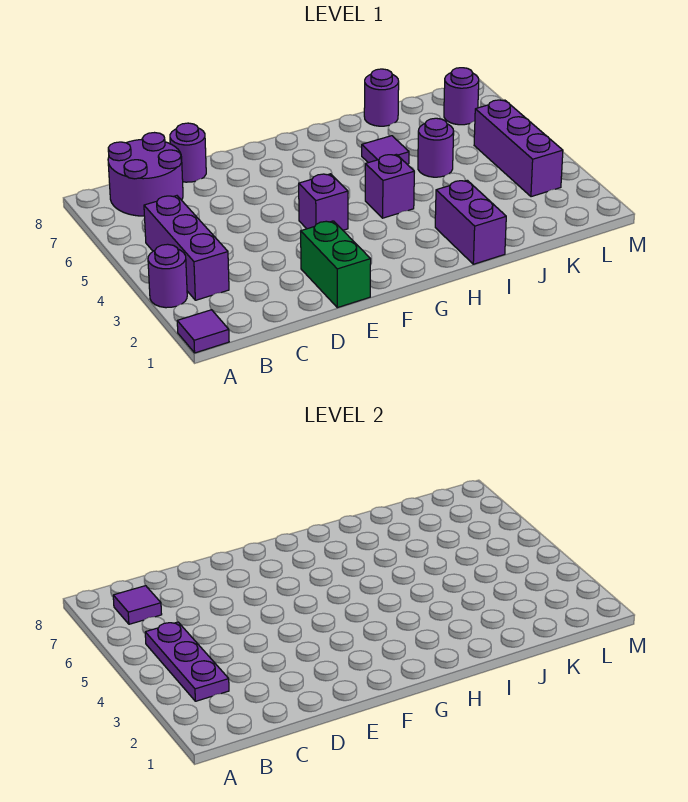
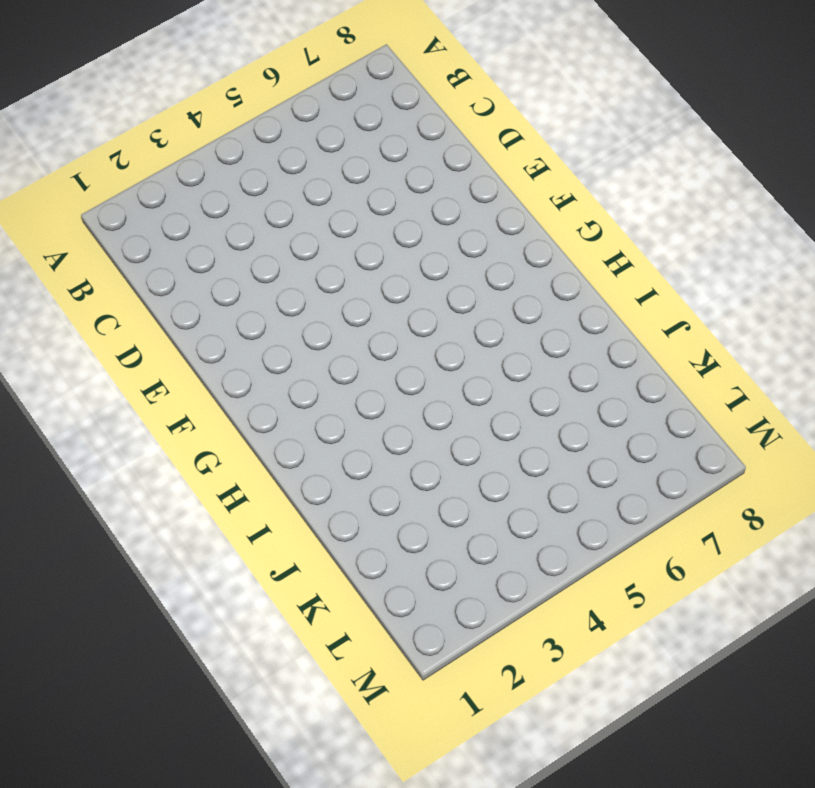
none -> purple tile A1 level 1
none -> purple round brick A3 level 1
none -> purple brick B3:B5 level 1

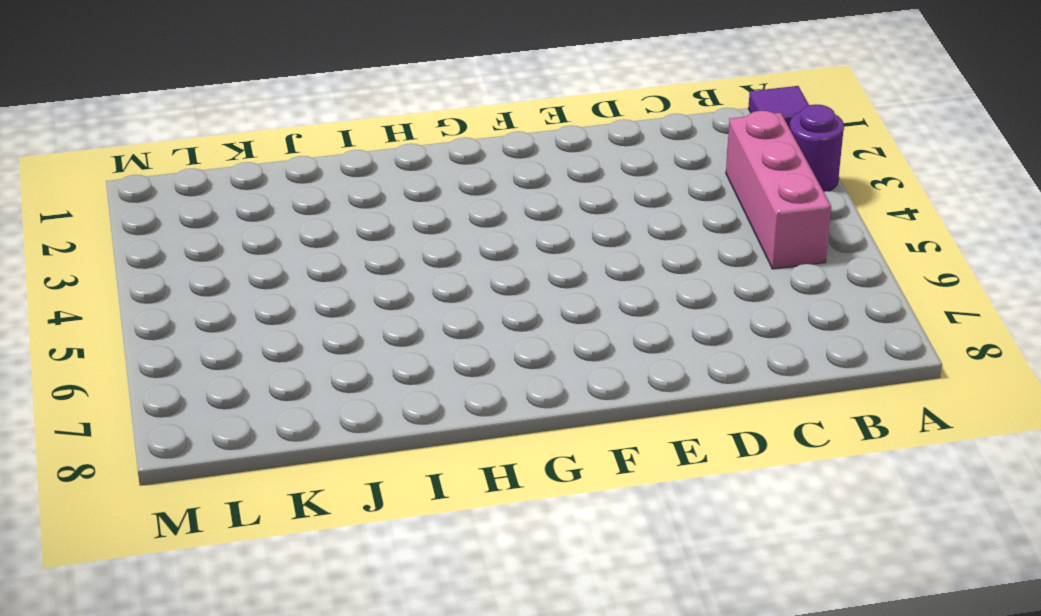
pink brick B3:B5 level 1 -> purple brick B3:B5 level 1
none -> purple round brick B7:C8 level 1
none -> purple round brick D8 level 1
none -> green brick E1:E2 level 1

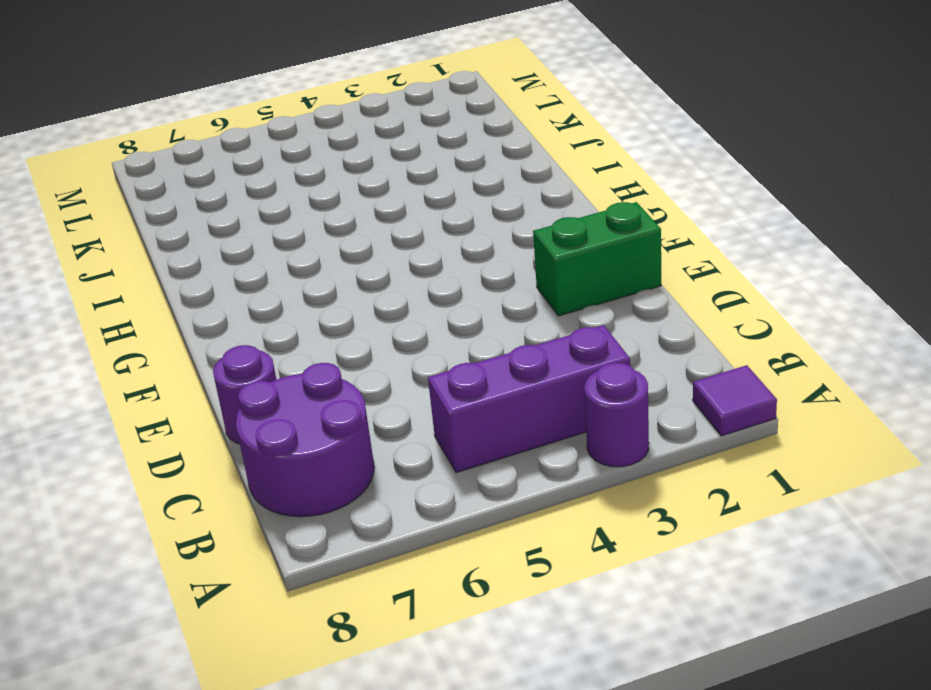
none -> purple brick F4 level 1
none -> purple brick H4 level 1
none -> purple brick I1:I2 level 1

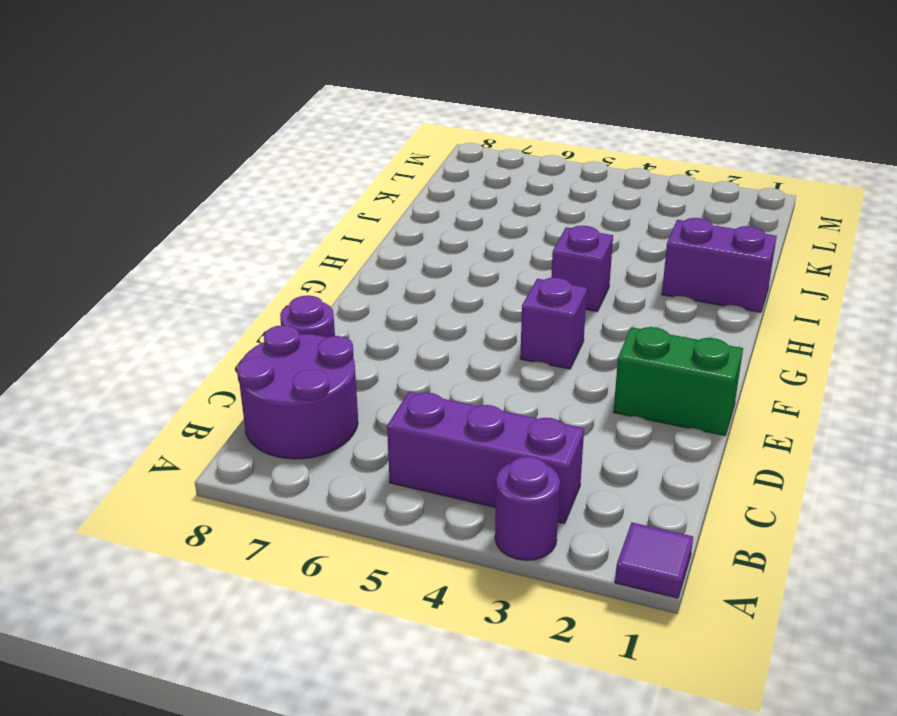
none -> purple tile I6 level 1
none -> purple round brick J5 level 1
none -> purple round brick J8 level 1

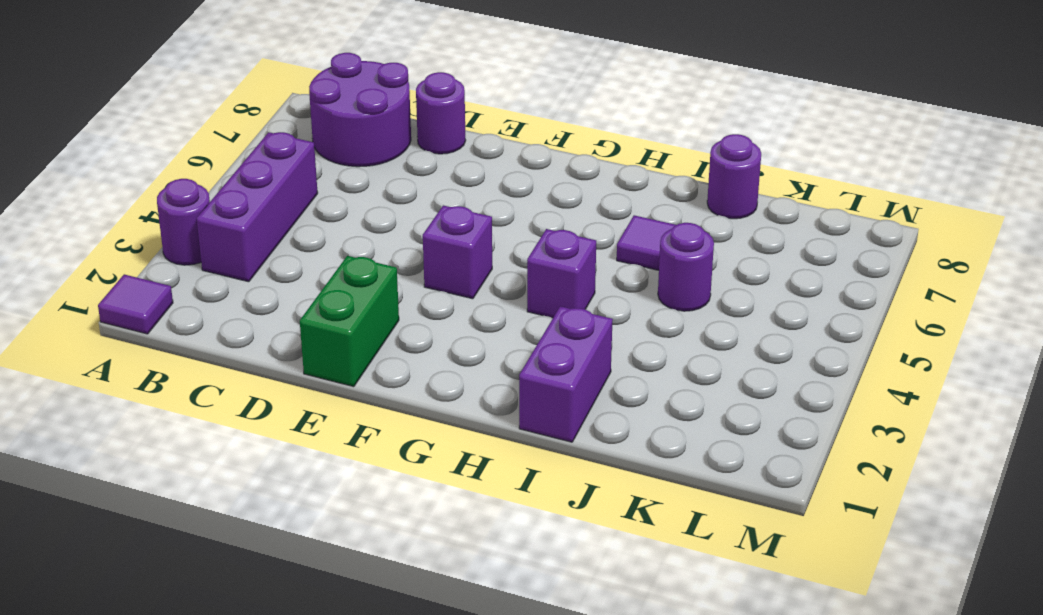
none -> purple brick L3:L5 level 1
none -> purple round brick L7 level 1
none -> purple plate B3:B5 level 2

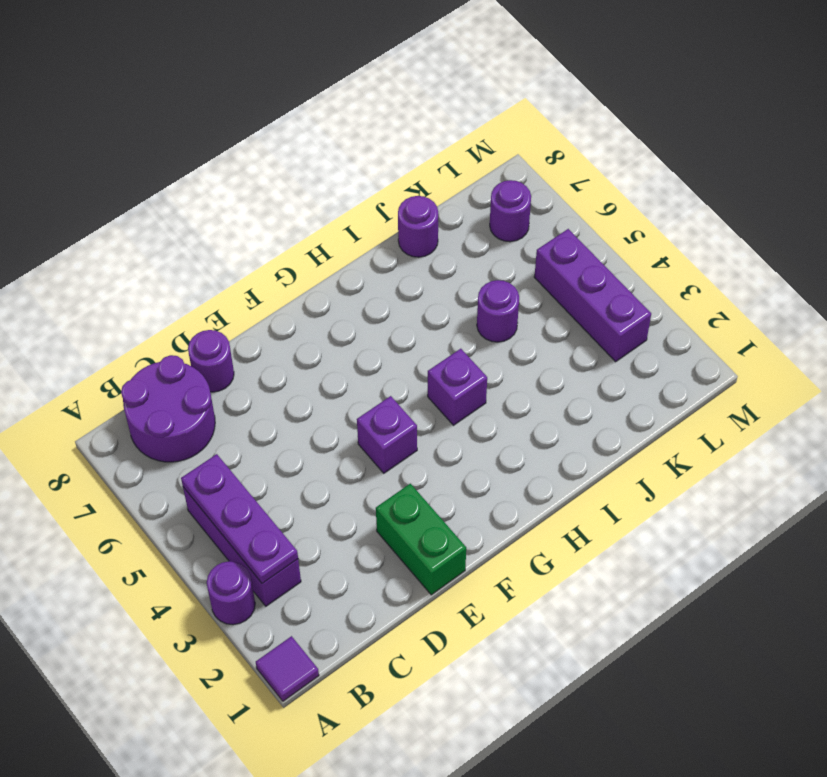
none -> purple brick I1:I2 level 1
none -> purple tile I6 level 1
none -> purple tile B7 level 2

